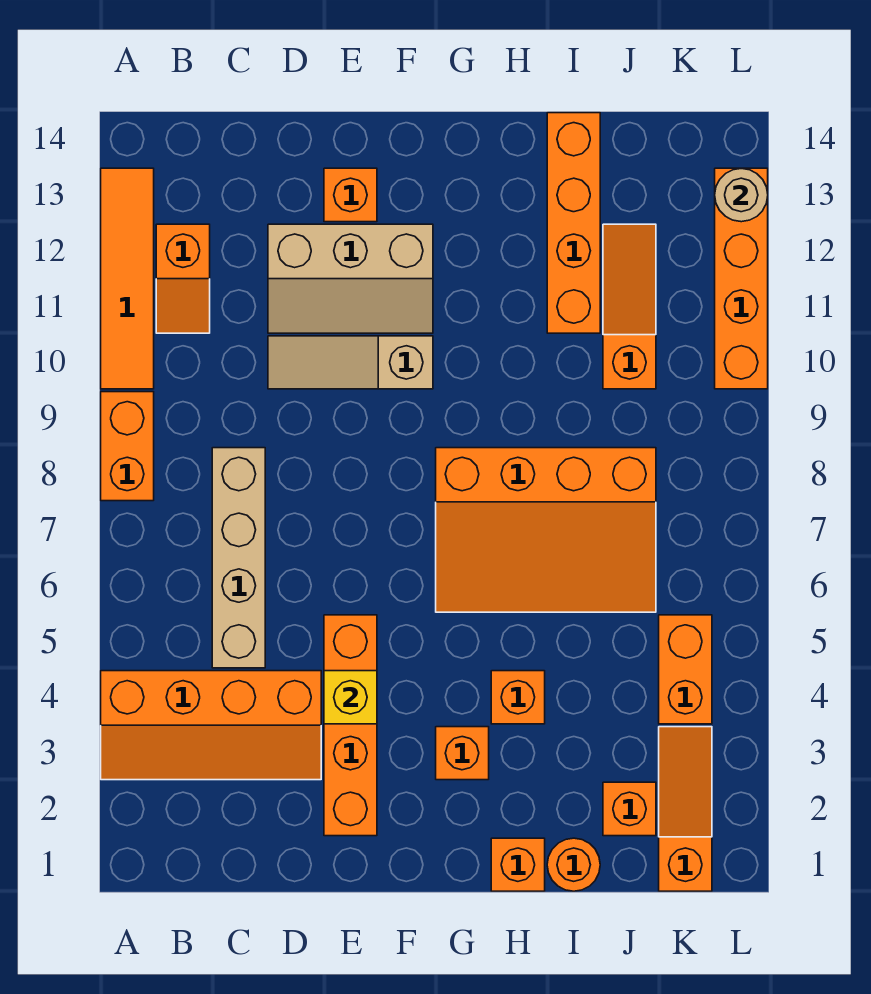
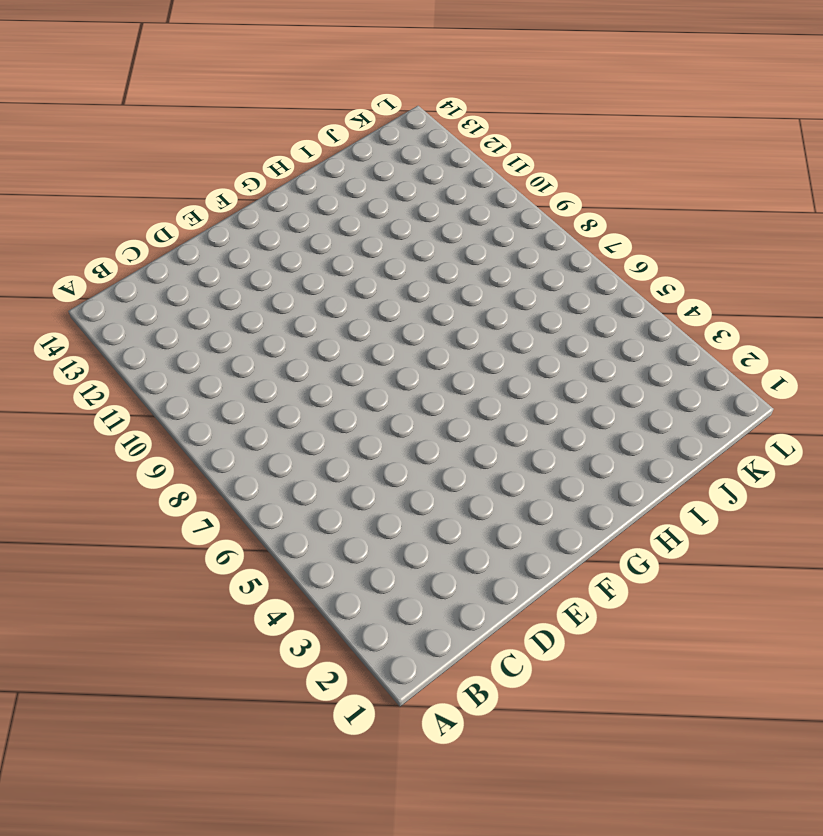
none -> orange slope A3:D4 level 1 top 4
none -> orange brick A8:A9 level 1
none -> orange tile A10:A13 level 1

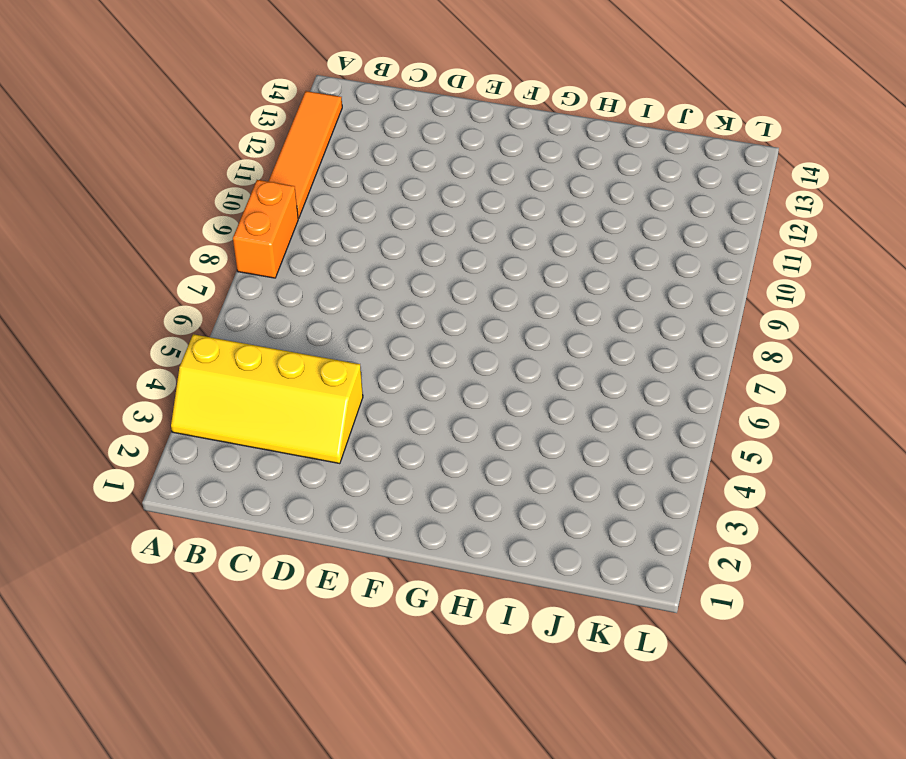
yellow slope A3:D4 level 1 top 4 -> orange slope A3:D4 level 1 top 4
none -> orange slope B11:B12 level 1 top 12
none -> tan brick C5:C8 level 1
none -> tan slope D10:F10 level 1 top F

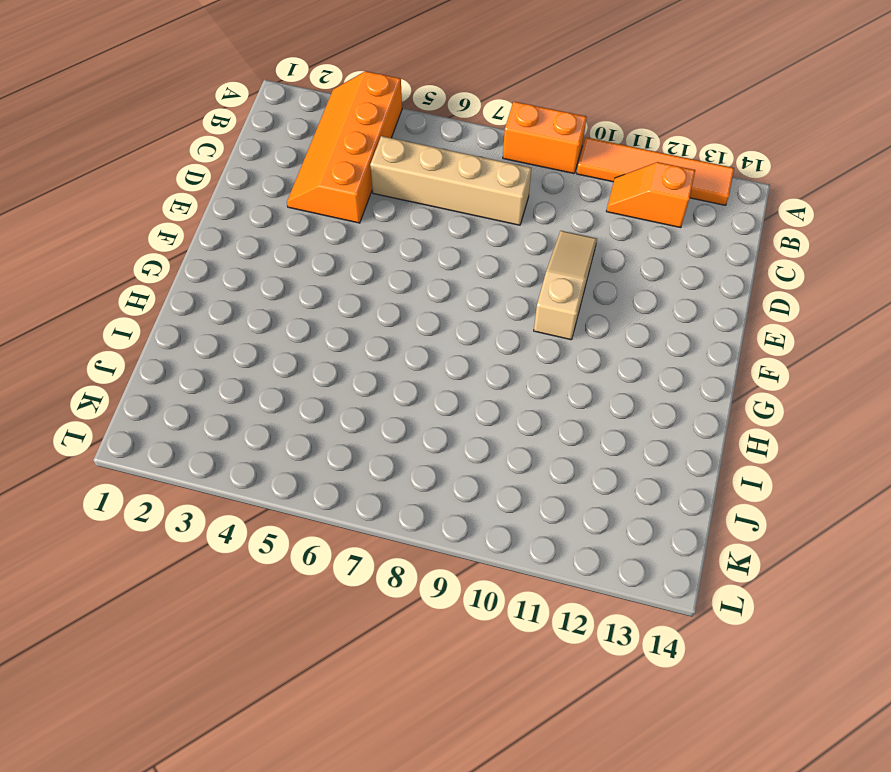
none -> tan slope D11:F12 level 1 top 12
none -> orange brick E2:E5 level 1
none -> orange brick E13 level 1

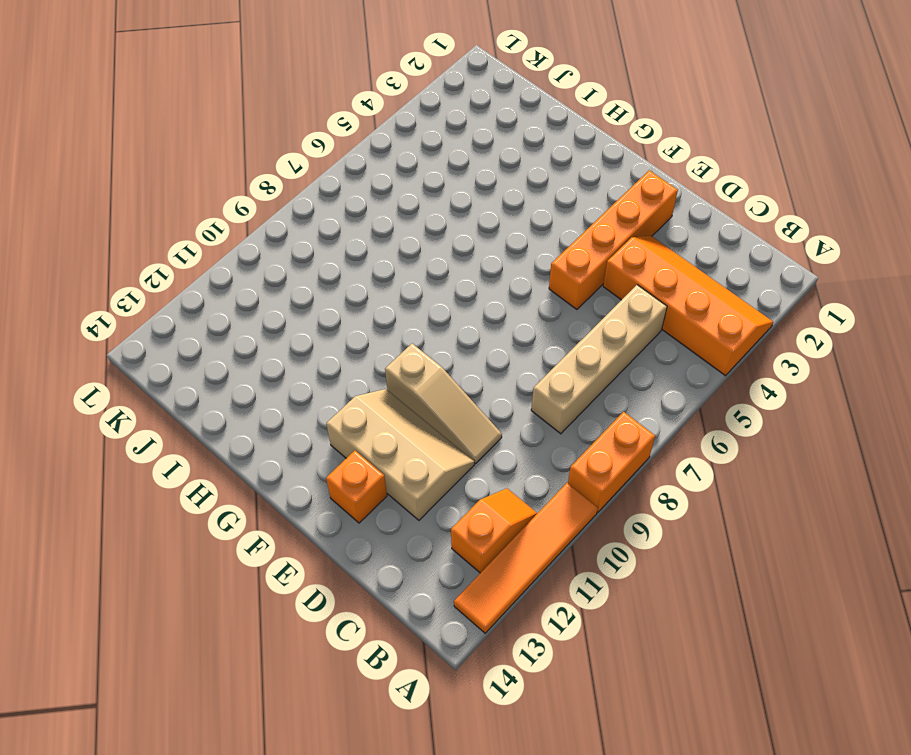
none -> orange brick G3 level 1
none -> orange slope G6:J8 level 1 top 8
none -> orange brick H1 level 1

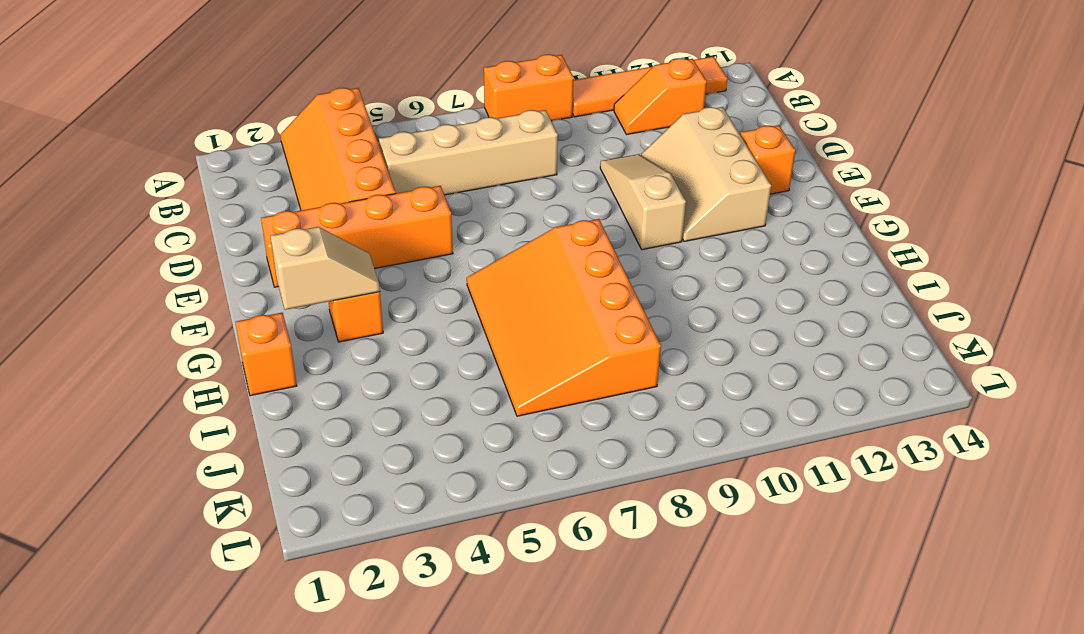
tan slope G2:G3 level 2 top 2 -> none
none -> orange brick H4 level 1
none -> orange round brick I1 level 1
none -> orange brick I11:I14 level 1

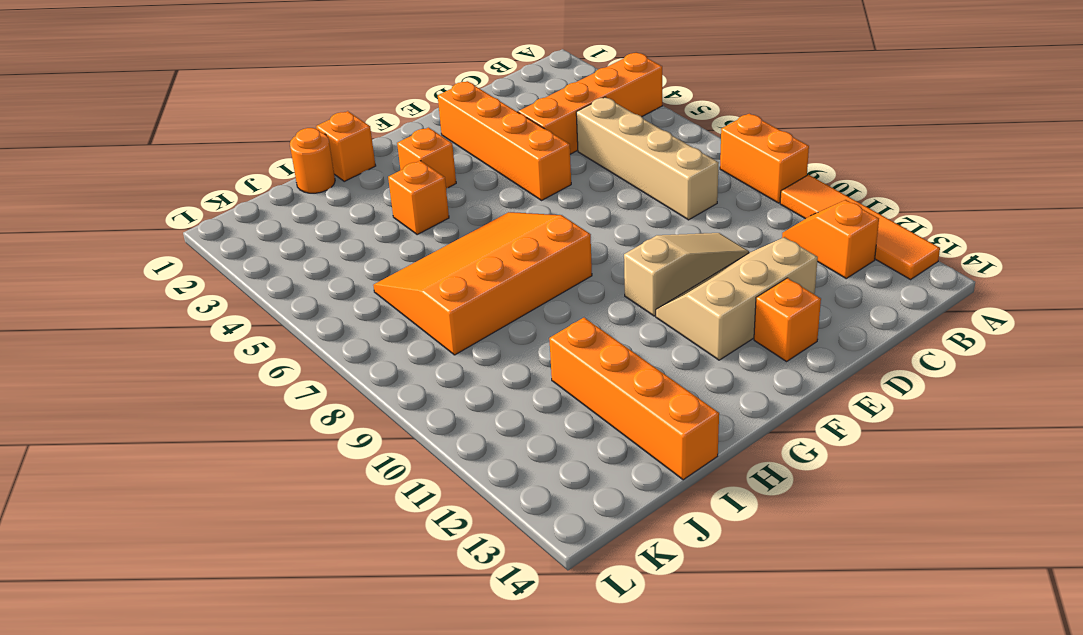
none -> orange brick J2 level 1
none -> orange slope J10:J12 level 1 top 10
none -> orange slope K1:K3 level 1 top 1

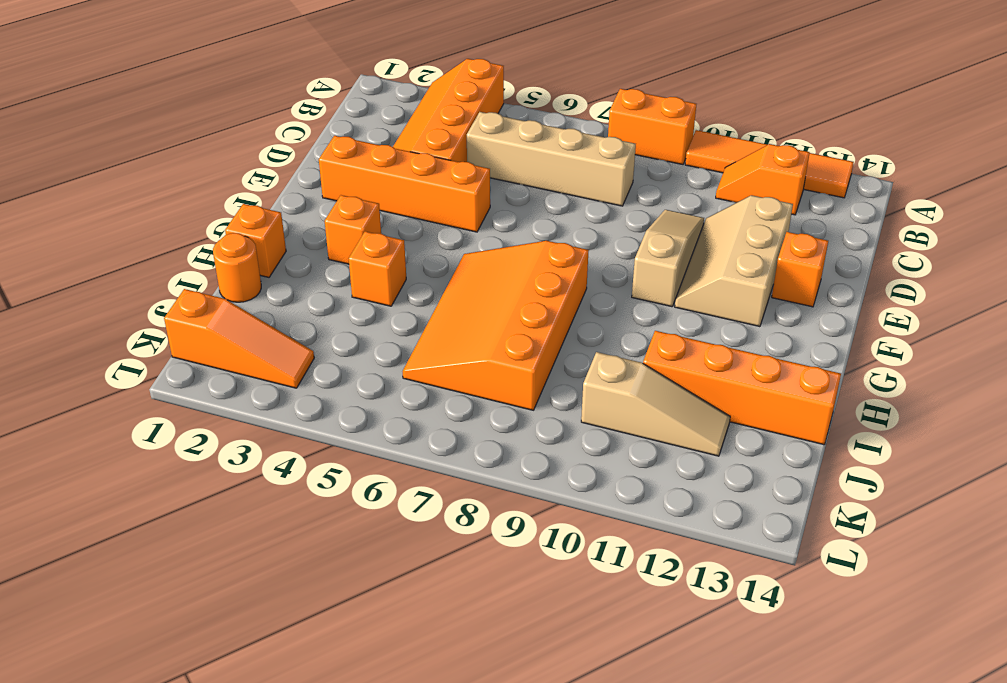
tan slope J10:J12 level 1 top 10 -> orange slope J10:J12 level 1 top 10
none -> orange brick J2 level 1
none -> orange brick K4:K5 level 1
none -> orange brick L10:L13 level 1

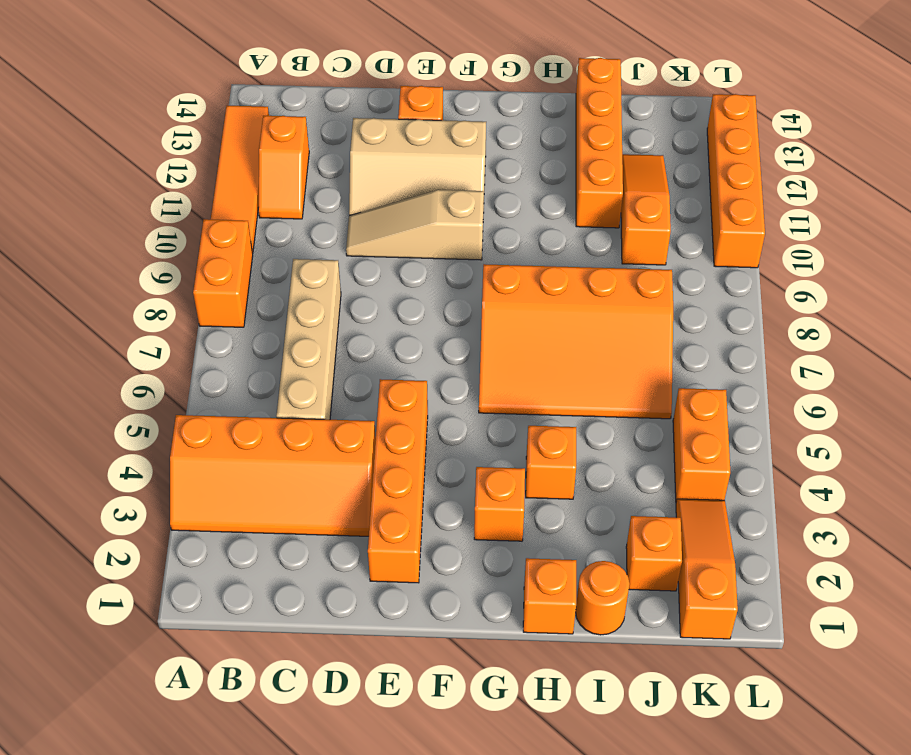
none -> yellow brick E4 level 2
none -> tan round brick L13 level 2

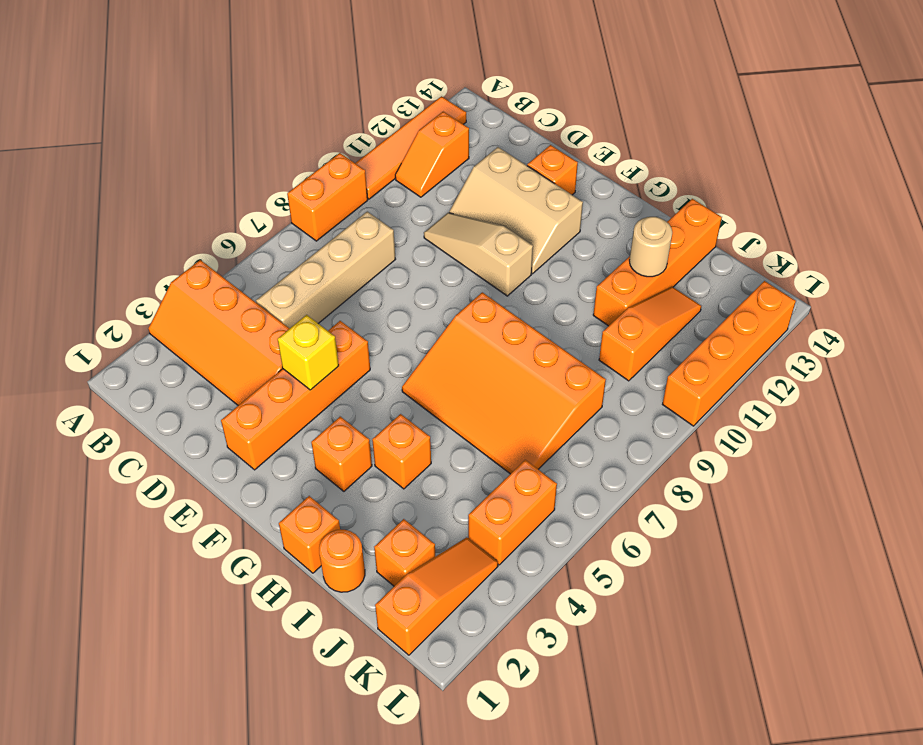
tan round brick I12 level 2 -> tan round brick L13 level 2

